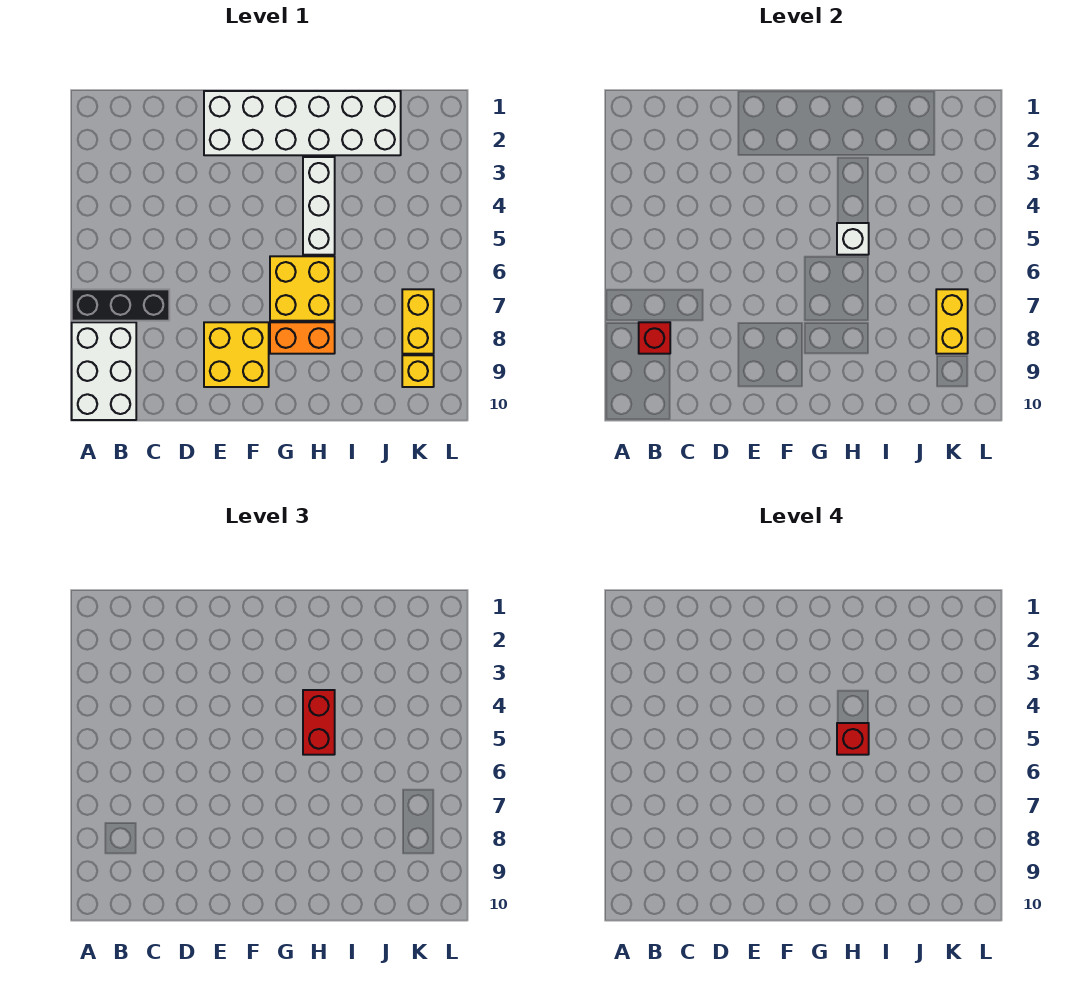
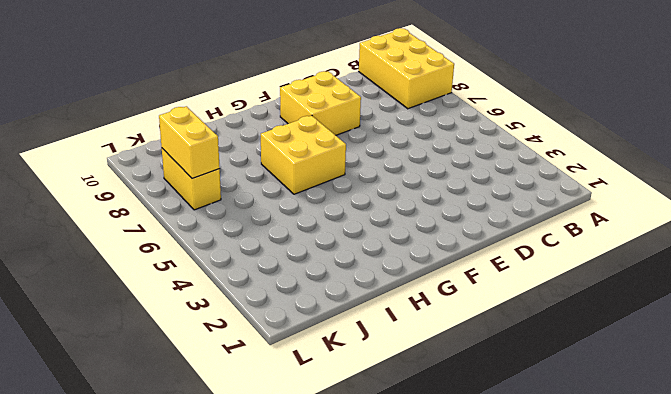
yellow brick A8:B10 level 1 -> white brick A8:B10 level 1
none -> black brick A7:C7 level 1
none -> white brick E1:J2 level 1
none -> orange brick G8:H8 level 1

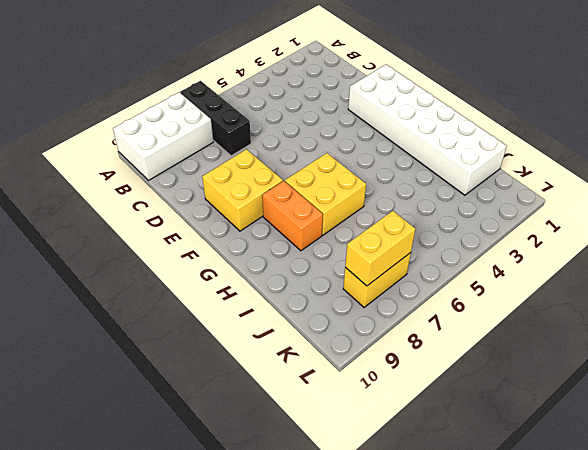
none -> white brick H3:H5 level 1
none -> yellow brick K9 level 1
none -> red brick B8 level 2

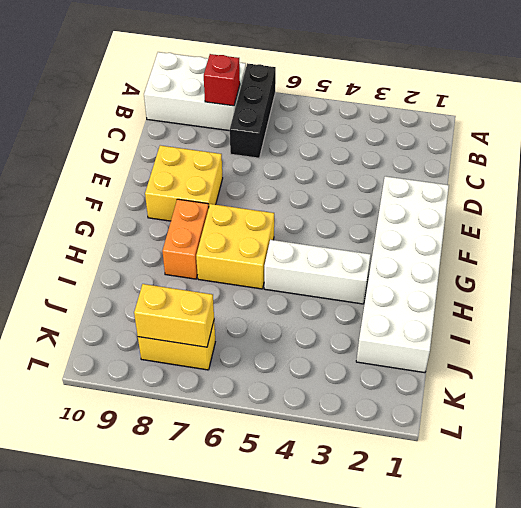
none -> yellow brick K9 level 1
none -> white brick H5 level 2
none -> red brick H4:H5 level 3

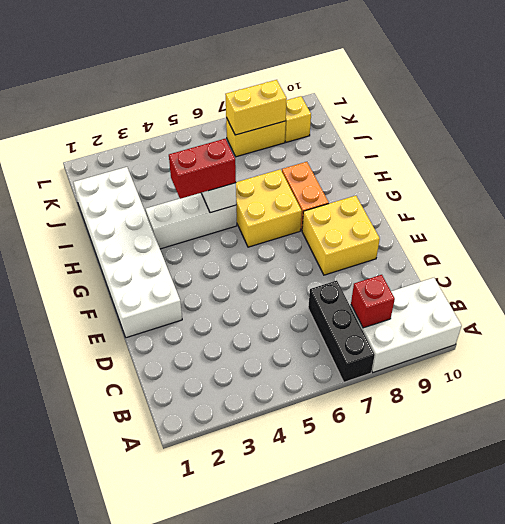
none -> red brick H5 level 4

